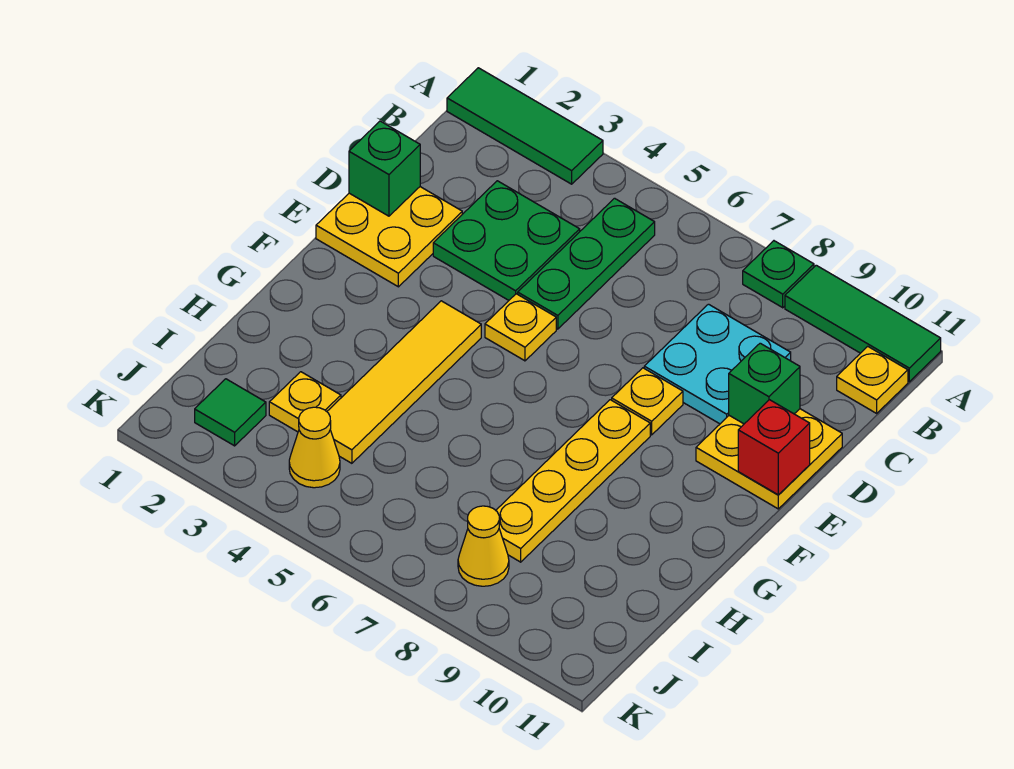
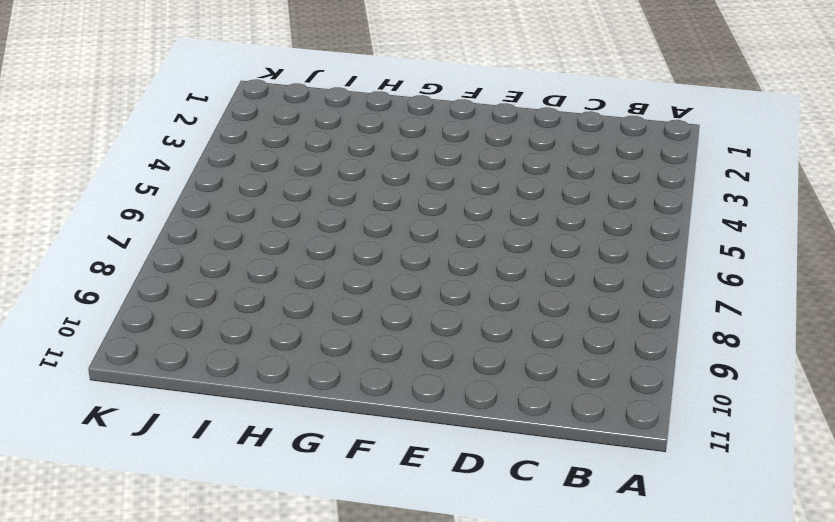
none -> green tile A1:A3 level 1
none -> green plate A8 level 1
none -> green tile A9:A11 level 1

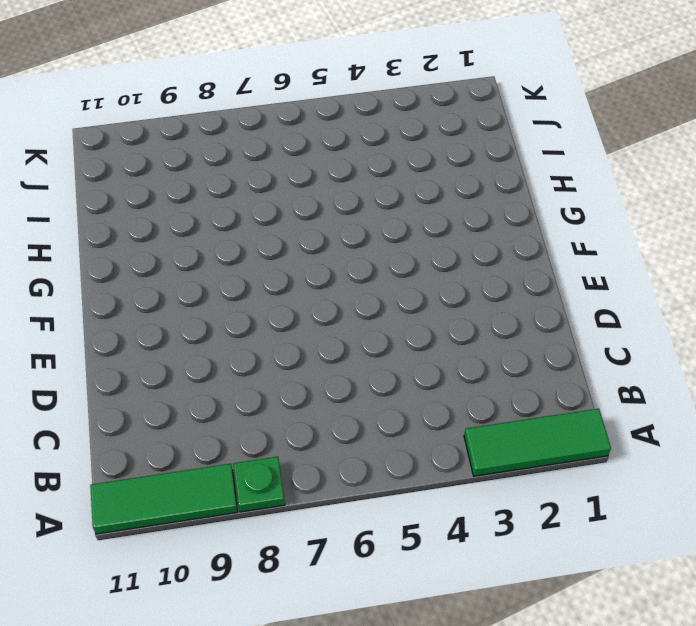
none -> green plate B5:D5 level 1
none -> yellow plate B11 level 1
none -> green plate C3:D4 level 1

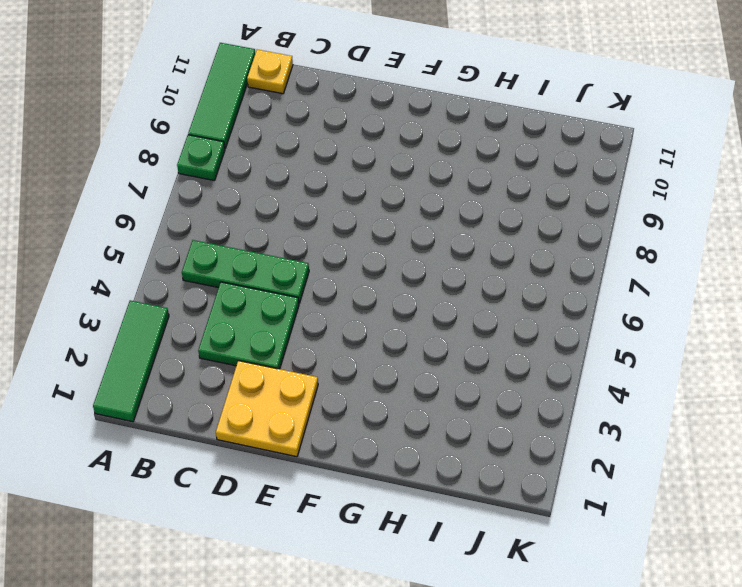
none -> cyan plate C8:D9 level 1
none -> yellow plate D10:E11 level 1
none -> yellow plate E5 level 1

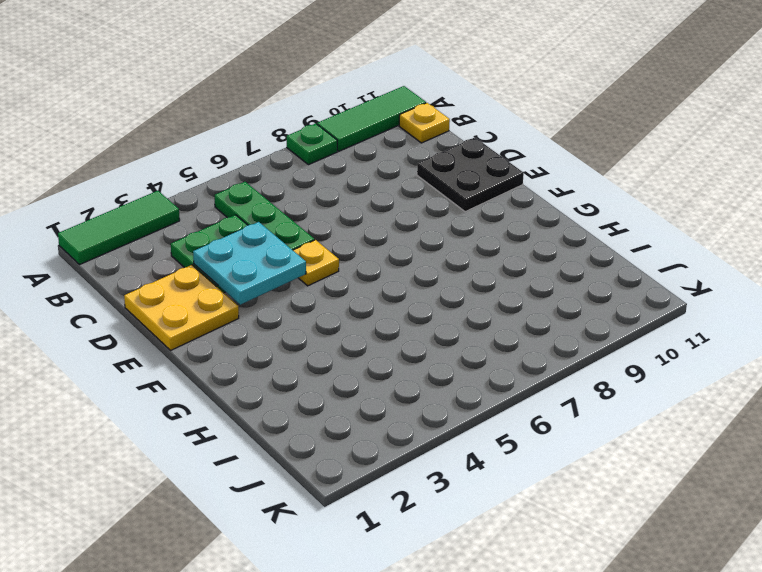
cyan plate D3:E4 level 2 -> cyan plate C8:D9 level 1
black plate D10:E11 level 1 -> yellow plate D10:E11 level 1
none -> yellow plate E8 level 1
none -> yellow tile F4:I4 level 1
none -> yellow plate F8:I8 level 1

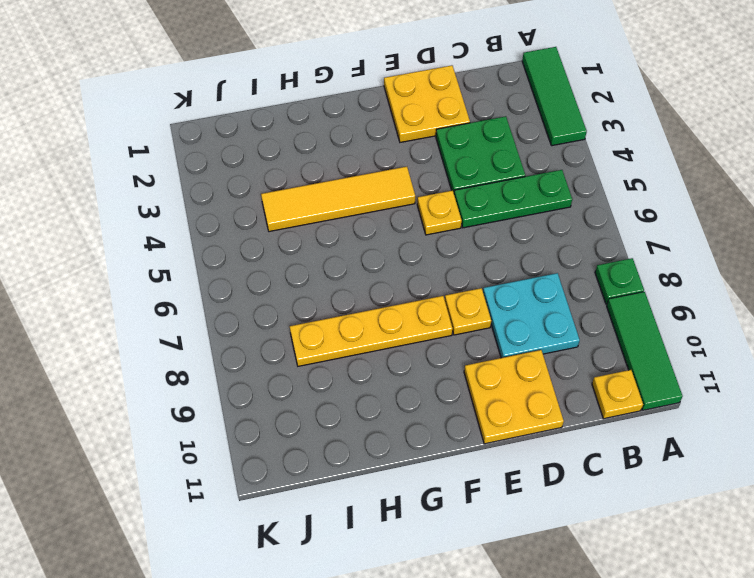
none -> yellow plate I3 level 1
none -> green tile J2 level 1
none -> yellow cone J4 level 1

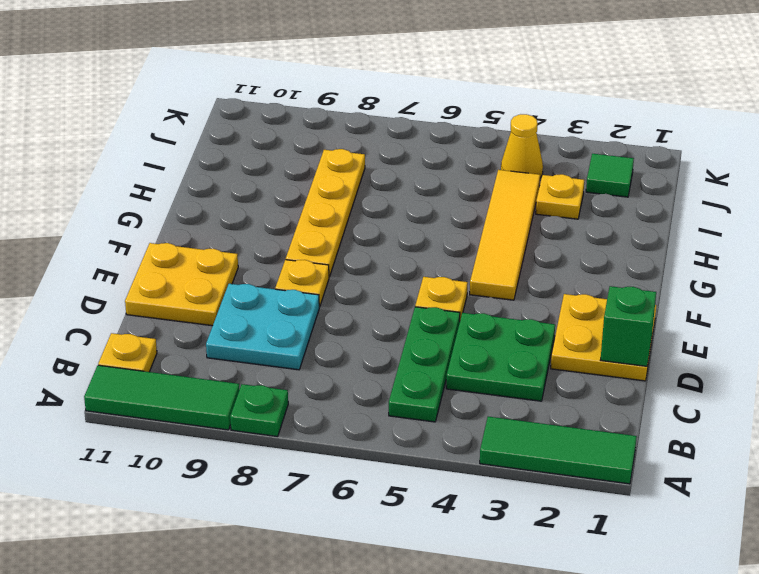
none -> yellow cone J8 level 1
none -> green brick D10 level 2
none -> red brick E11 level 2

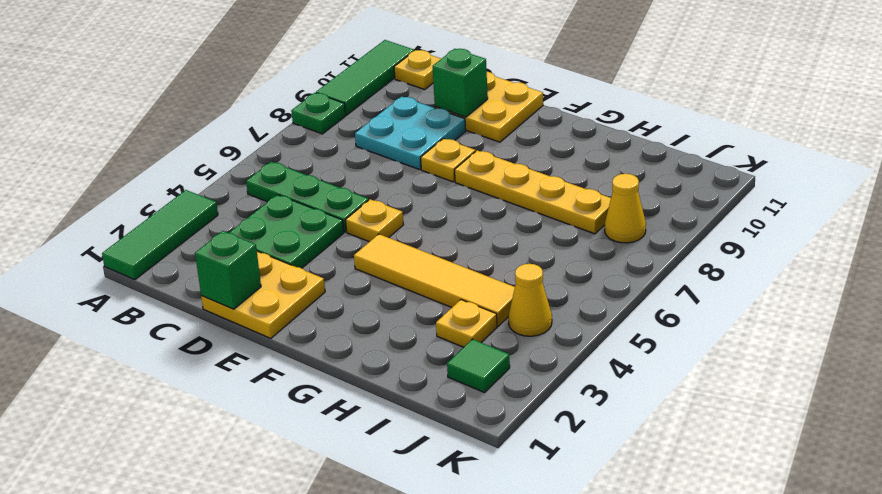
none -> red brick E11 level 2

